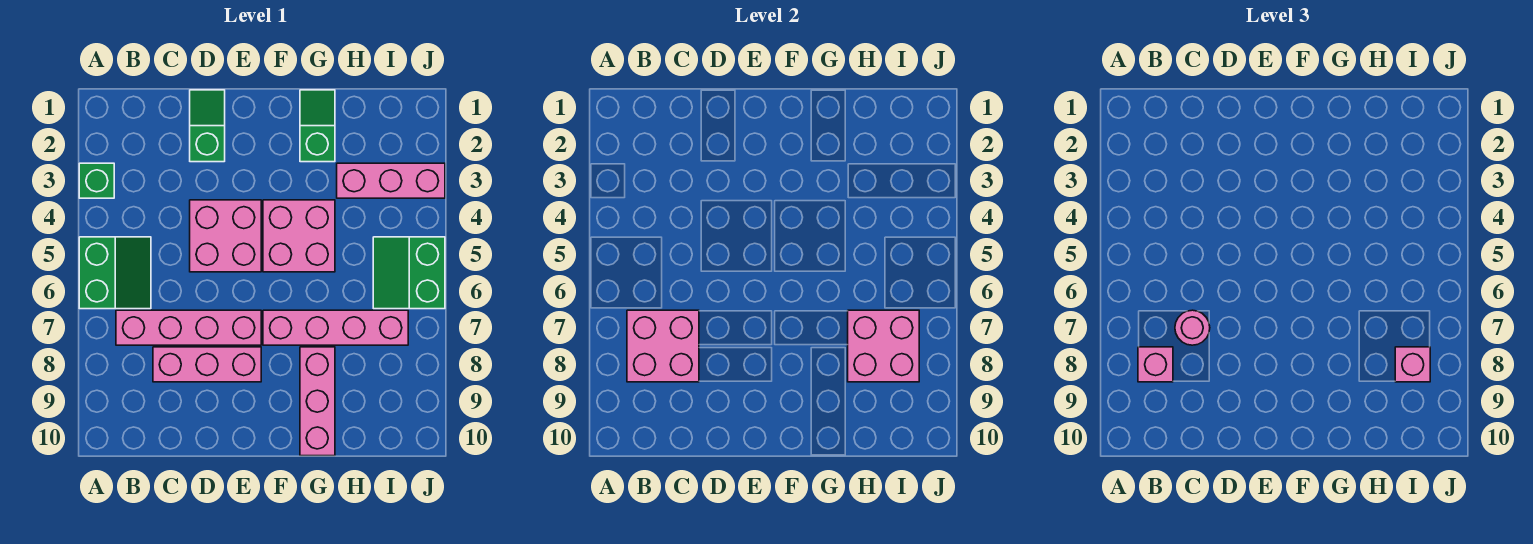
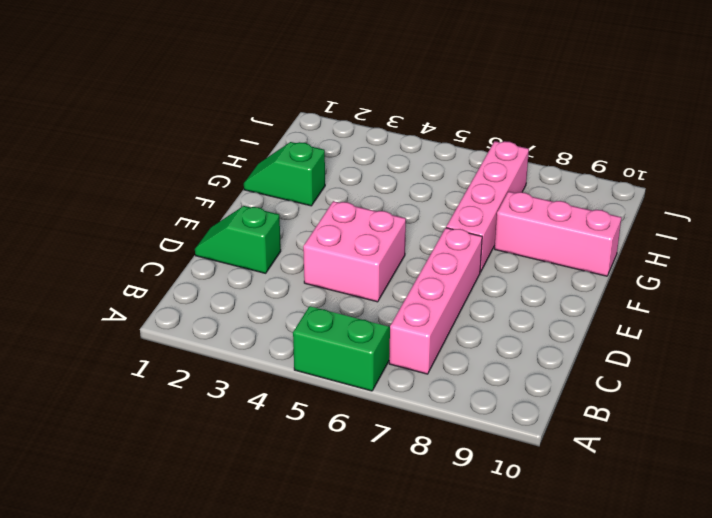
none -> green brick A3 level 1
none -> pink brick C8:E8 level 1
none -> pink brick F4:G5 level 1

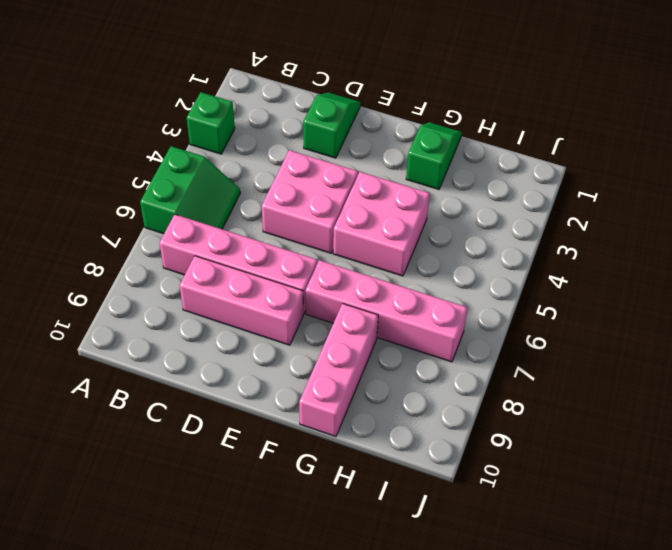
none -> pink brick H3:J3 level 1
none -> green slope I5:J6 level 1 top J
none -> pink brick B7:C8 level 2

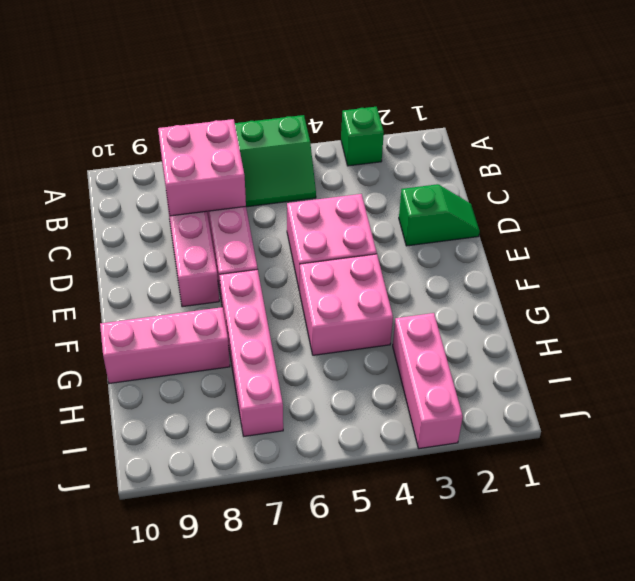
none -> green slope G1:G2 level 1 top 2
none -> green slope I5:J6 level 1 top J
none -> pink brick H7:I8 level 2

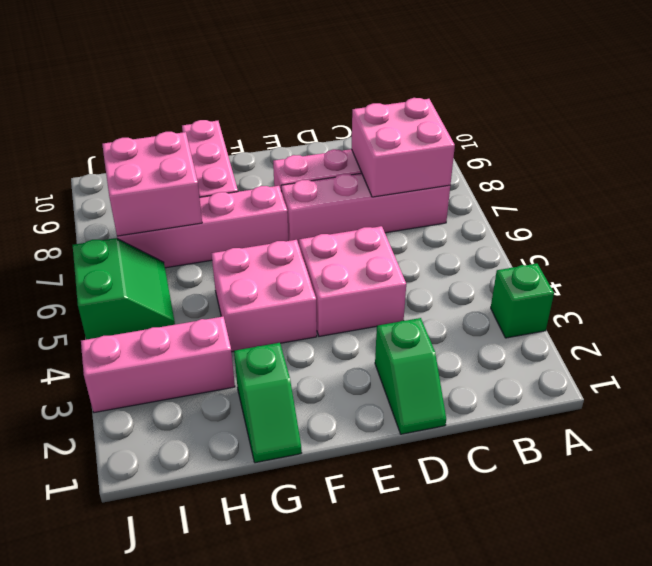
none -> green slope A5:B6 level 1 top A
none -> pink brick B8 level 3
none -> pink round brick C7 level 3

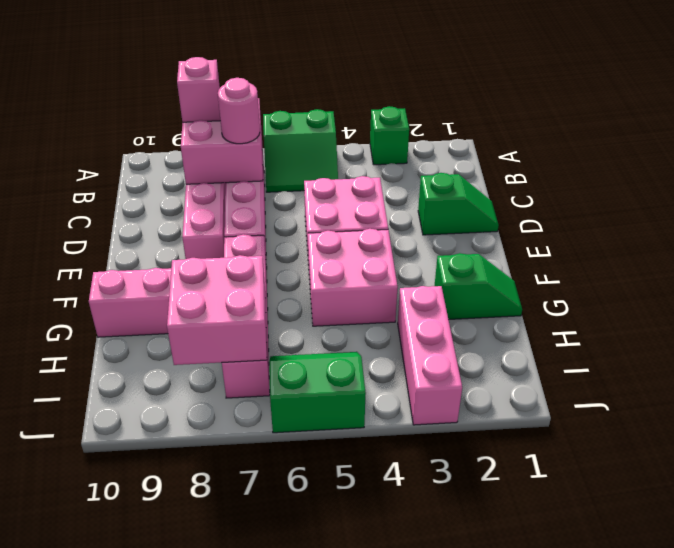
none -> pink brick I8 level 3

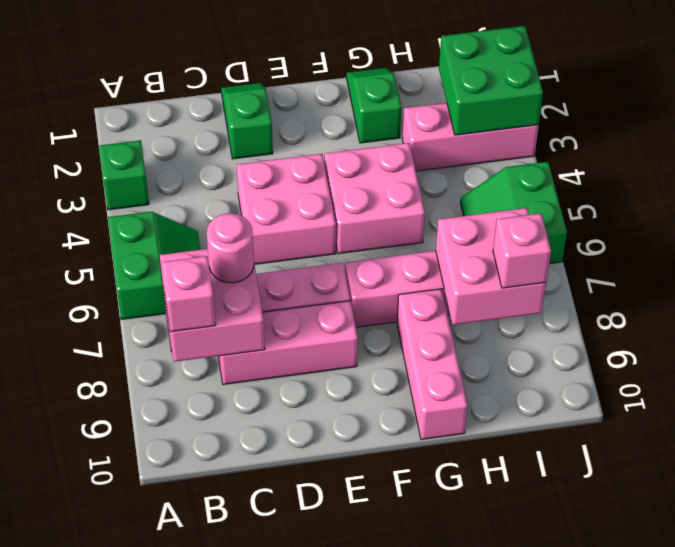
green brick I2:J3 level 2 -> none

